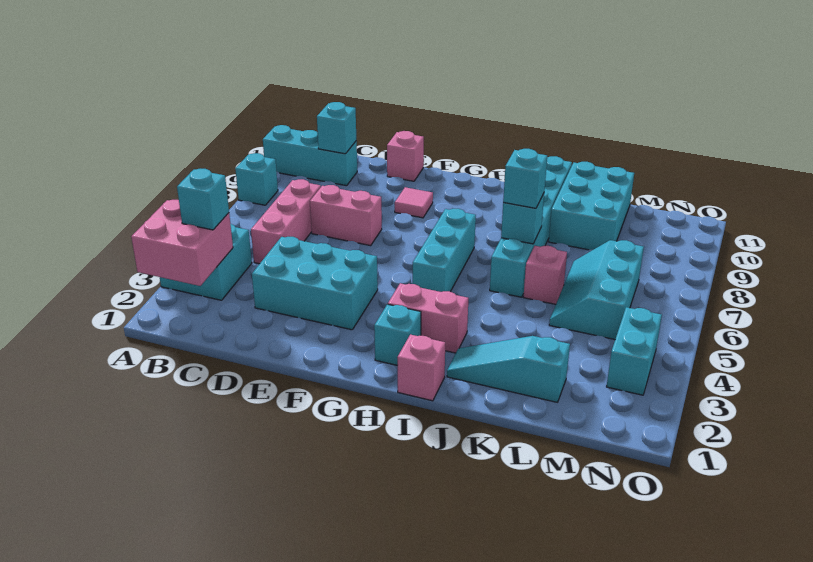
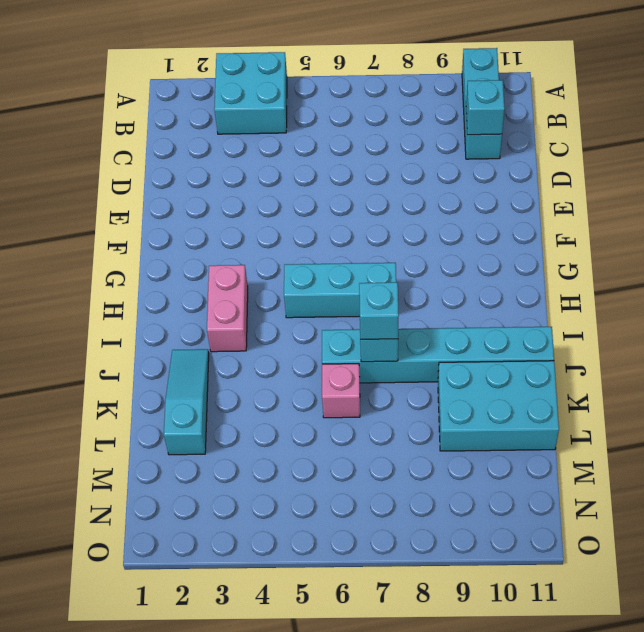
none -> cyan brick A8 level 1
none -> pink brick C5:C7 level 1
none -> cyan brick D3:F4 level 1

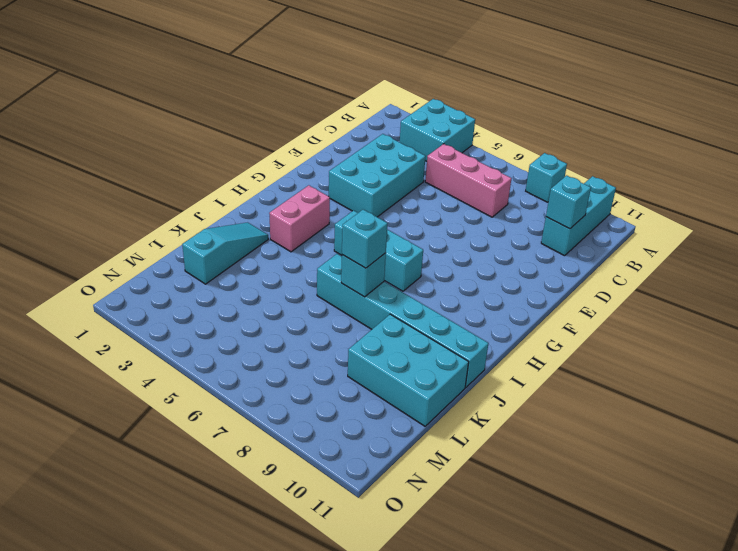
none -> pink brick D7:E7 level 1
none -> pink brick E11 level 1
none -> pink tile F9 level 1

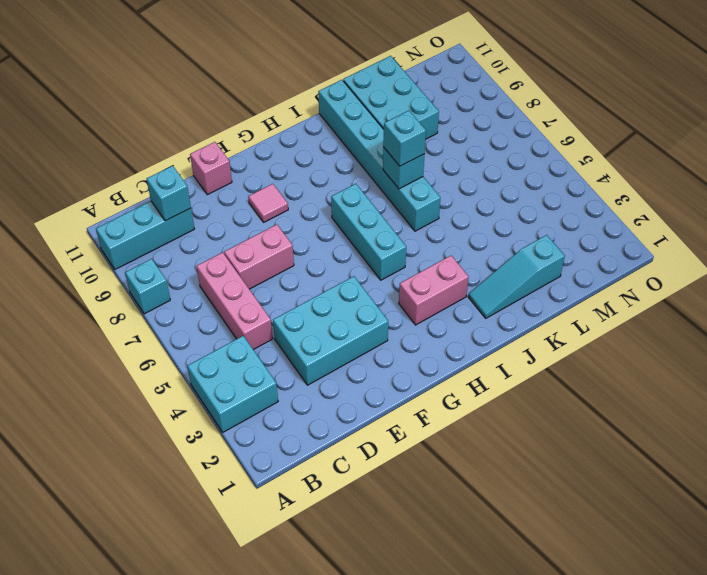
none -> cyan brick H2 level 1
none -> pink brick I1 level 1
none -> pink brick K6 level 1

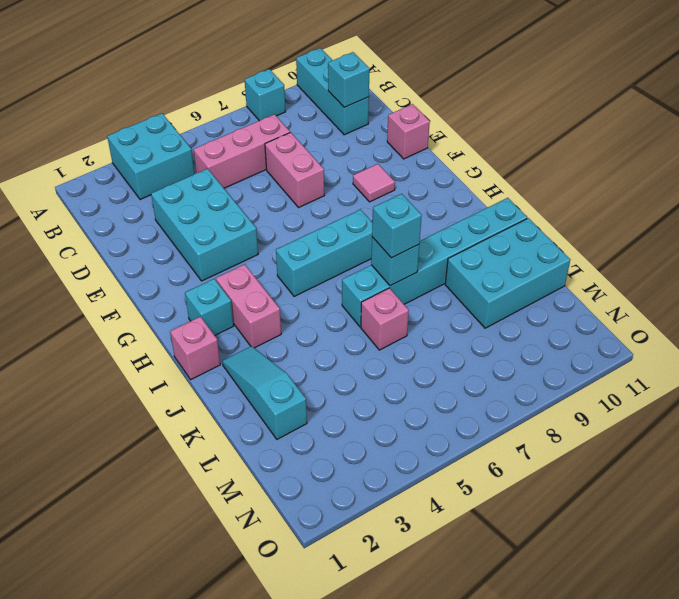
none -> cyan slope L5:M7 level 1 top M
none -> cyan brick N3:N4 level 1
none -> pink brick A2:B3 level 2

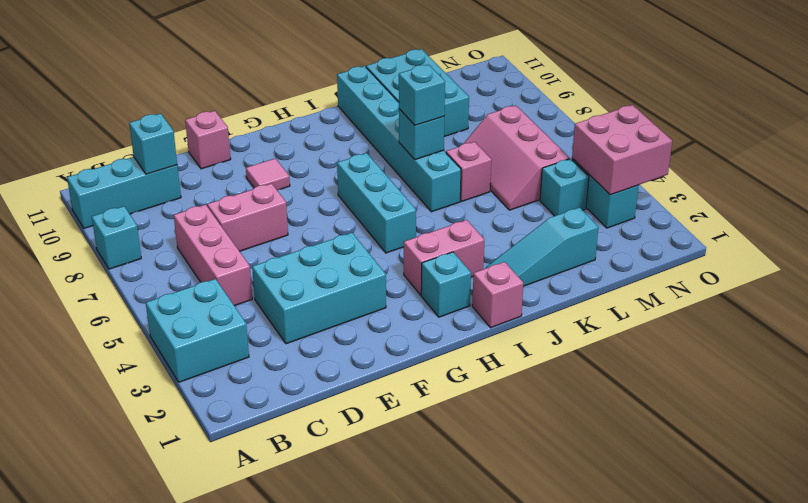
pink slope L5:M7 level 1 top M -> cyan slope L5:M7 level 1 top M
cyan brick M4 level 1 -> cyan brick B3 level 3
pink brick N3:O4 level 2 -> pink brick A2:B3 level 2

